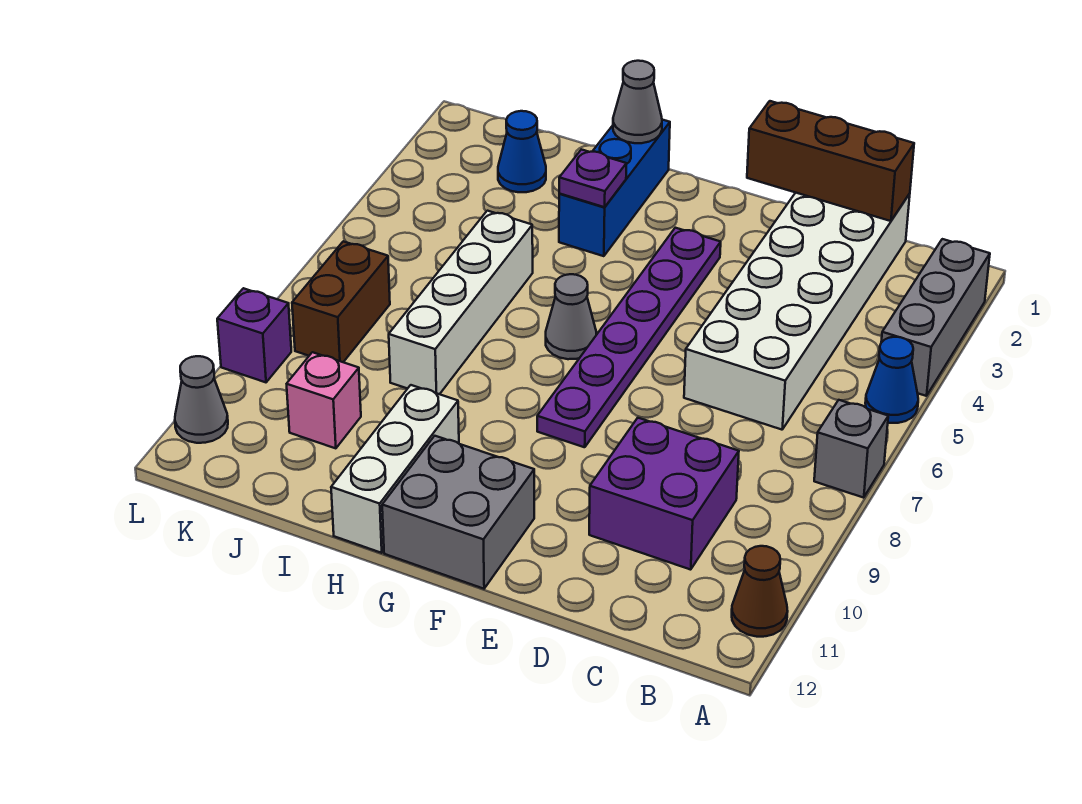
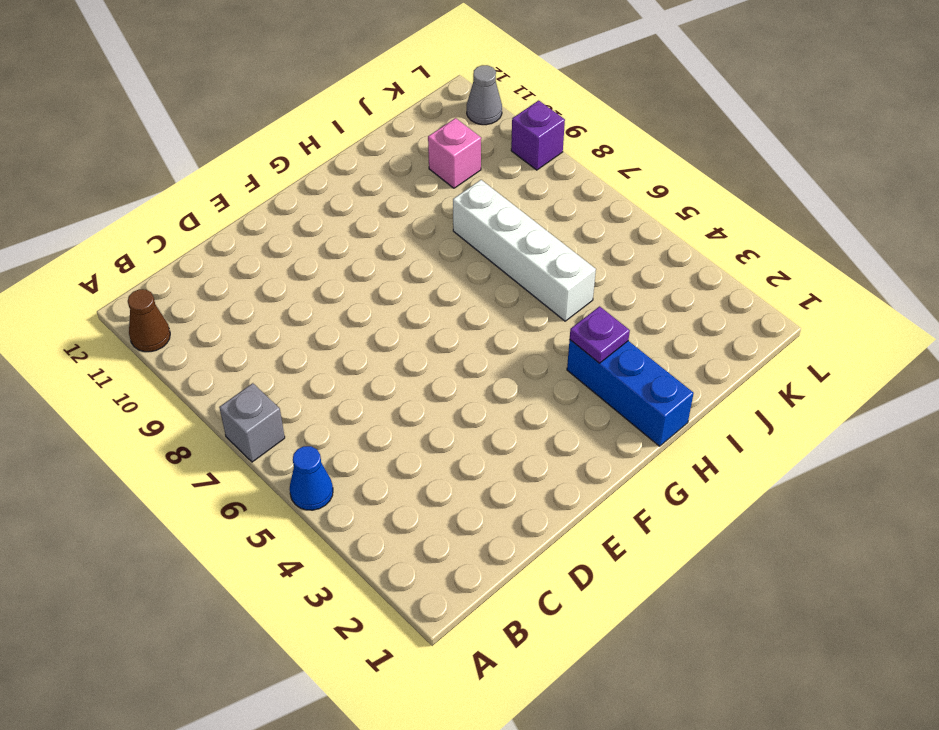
none -> grey brick A2:A4 level 1
none -> white brick C1:D6 level 1
none -> purple brick C9:D10 level 1

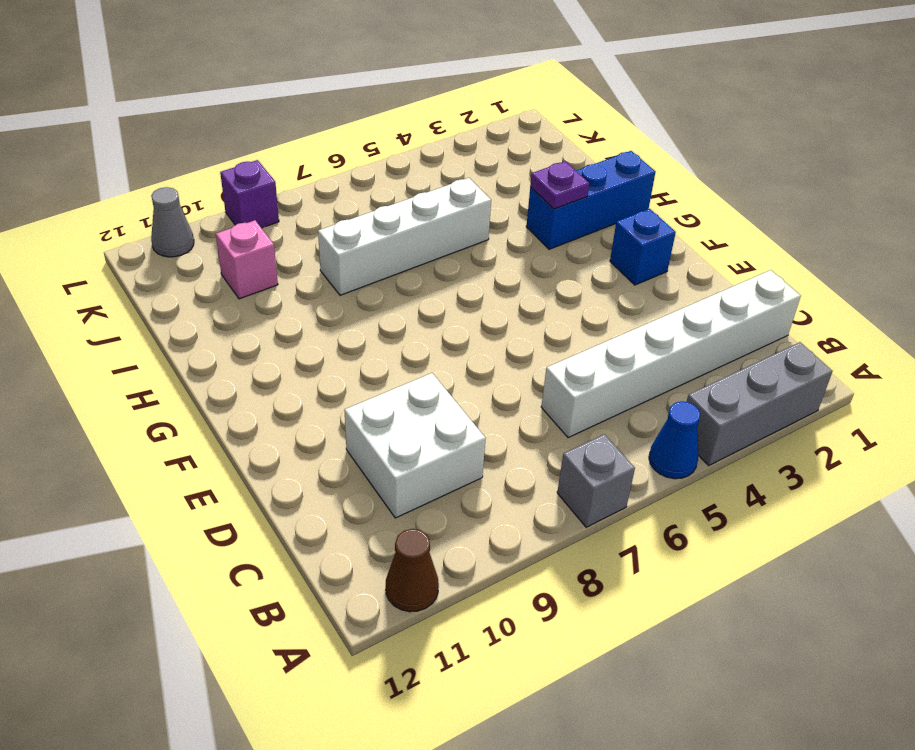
white brick C1:C6 level 1 -> white brick C1:D6 level 1
white brick C9:D10 level 1 -> purple brick C9:D10 level 1
blue brick F2 level 1 -> none
none -> purple plate F3:F8 level 1
none -> grey brick F11:G12 level 1
none -> grey cone G6 level 1

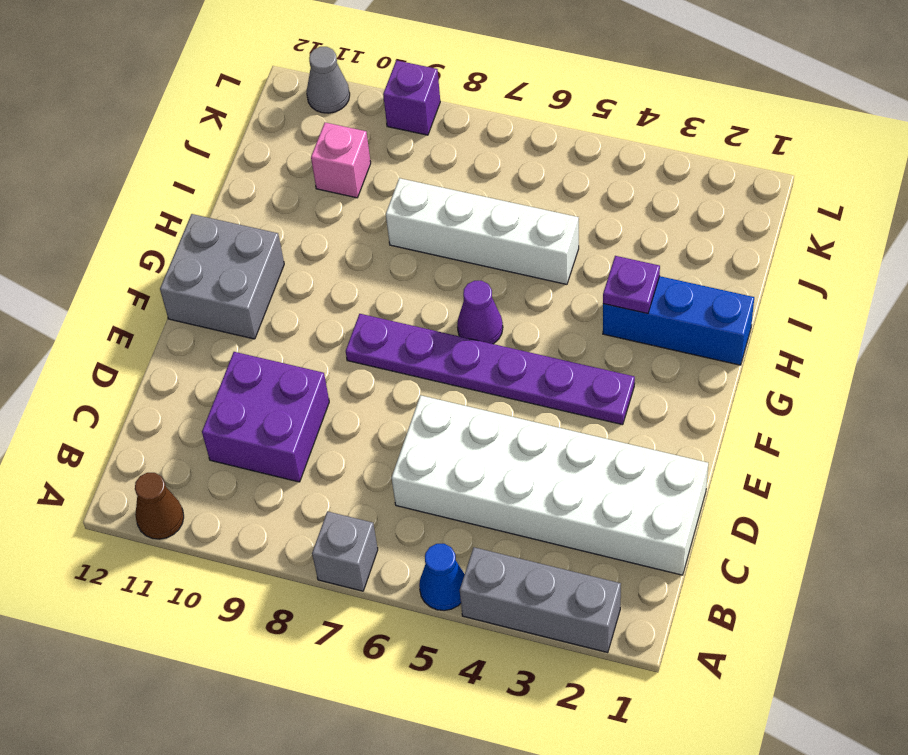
purple cone G6 level 1 -> grey cone G6 level 1
none -> white brick H10:H12 level 1
none -> blue cone J2 level 1
none -> brown brick K7:K8 level 1

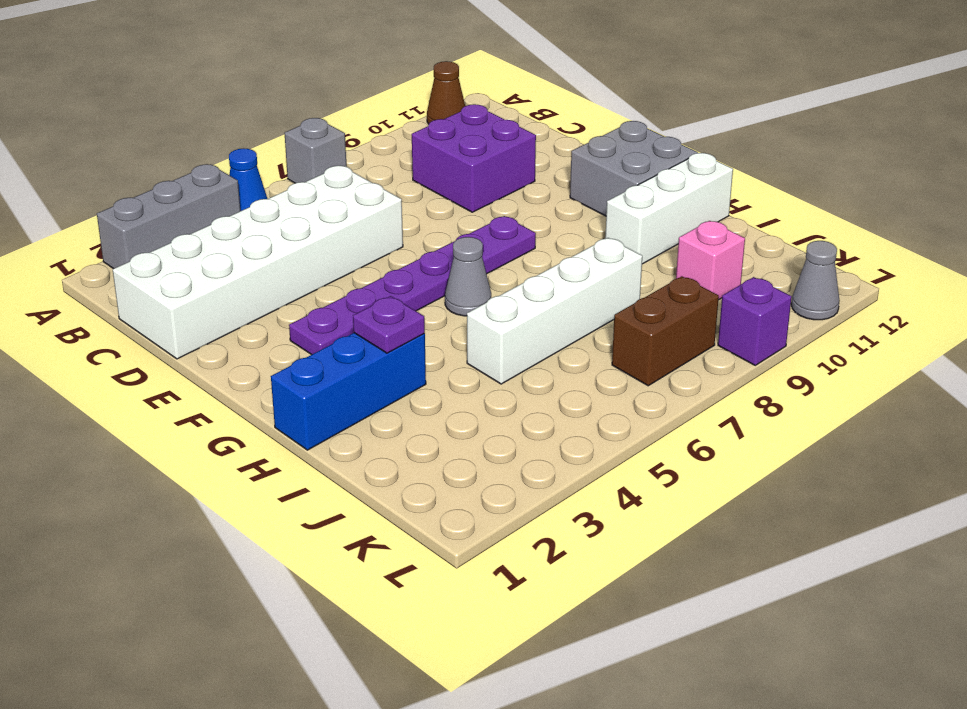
none -> blue cone J2 level 1
none -> brown brick C1:E1 level 2
none -> grey cone H1 level 2

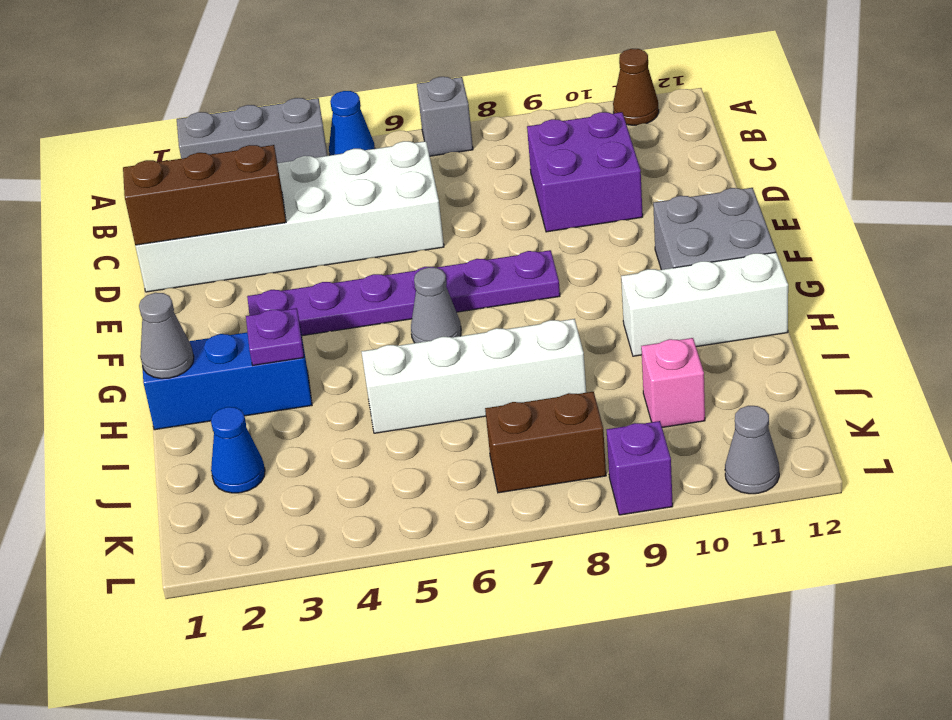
brown brick D1:D3 level 2 -> brown brick C1:E1 level 2

